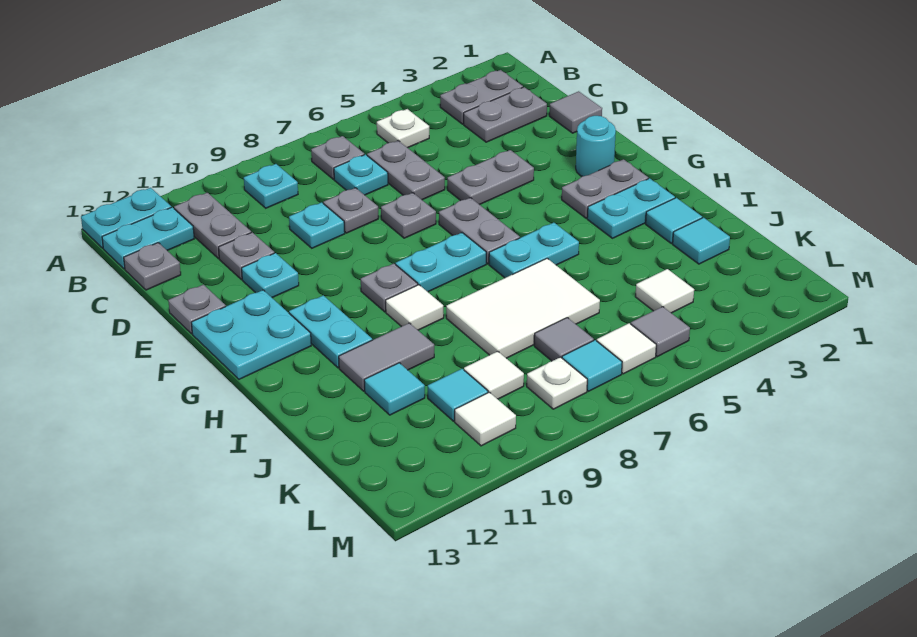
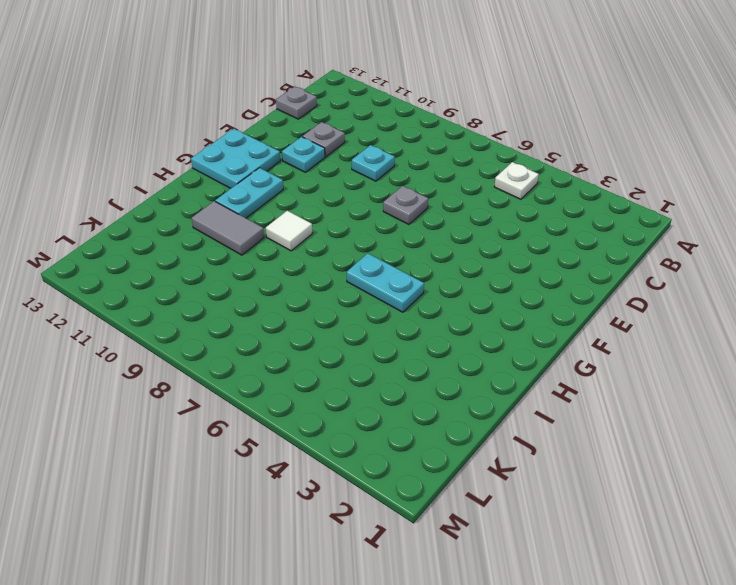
none -> cyan plate A12:A13 level 1
none -> grey plate B2:B3 level 1
none -> grey plate B7 level 1
none -> cyan plate B9 level 1

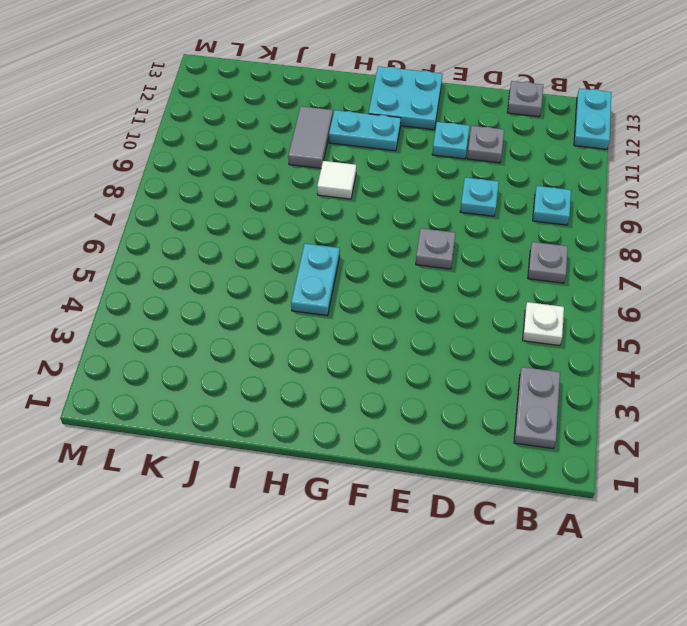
none -> grey plate B11:C11 level 1
none -> cyan plate B12:B13 level 1
none -> grey plate C2:C3 level 1
none -> grey plate C6:D6 level 1

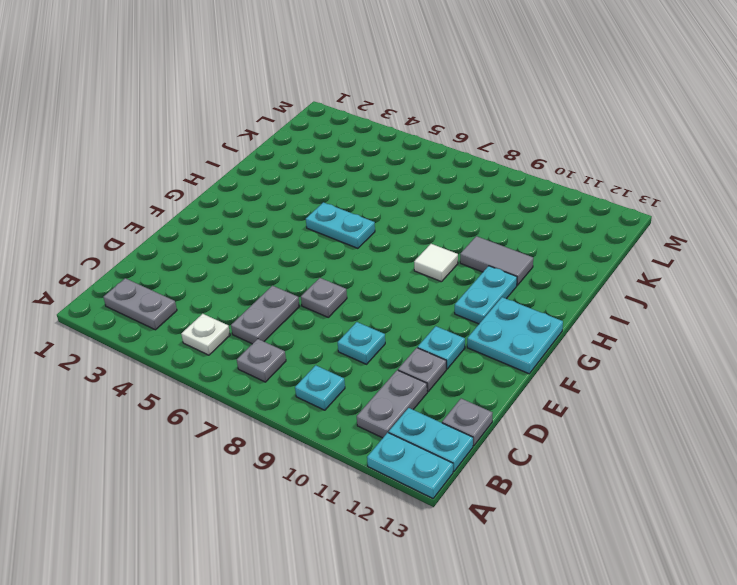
none -> grey plate C2:C3 level 1
none -> cyan plate C7 level 1
none -> grey tile D1 level 1
none -> grey plate D8 level 1

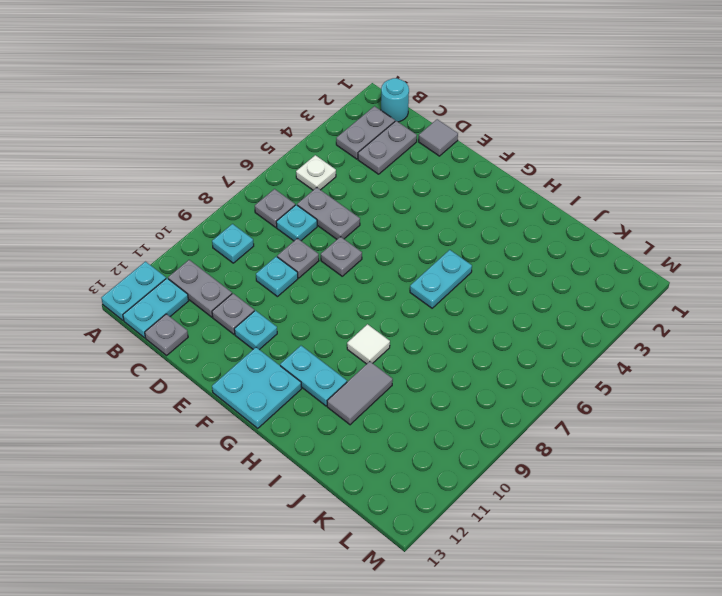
cyan round brick B1 level 1 -> cyan round brick F2 level 1
none -> grey plate E4:E5 level 1
none -> grey plate E13 level 1
none -> grey plate F6:G6 level 1
none -> grey plate G2:G3 level 1

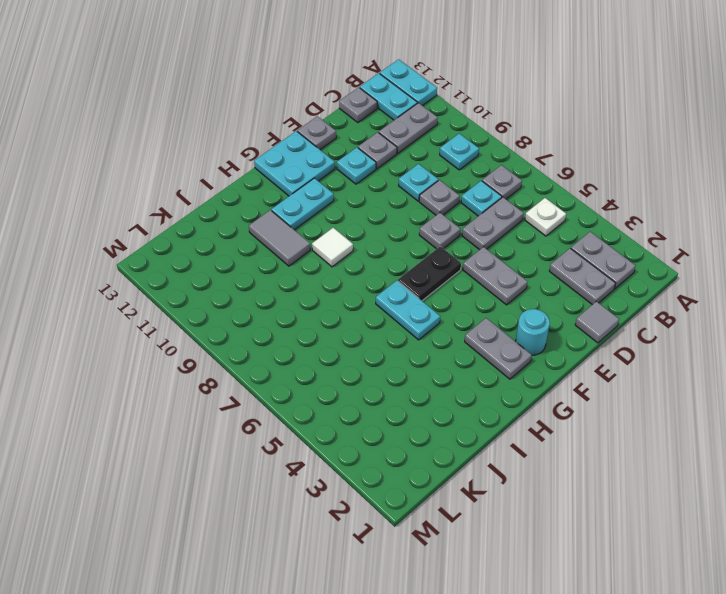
black plate F6:G6 level 1 -> grey plate F6:G6 level 1
none -> cyan plate G7:G8 level 1
none -> grey plate G9 level 1
none -> cyan plate H2:H3 level 1
none -> cyan tile I2 level 1

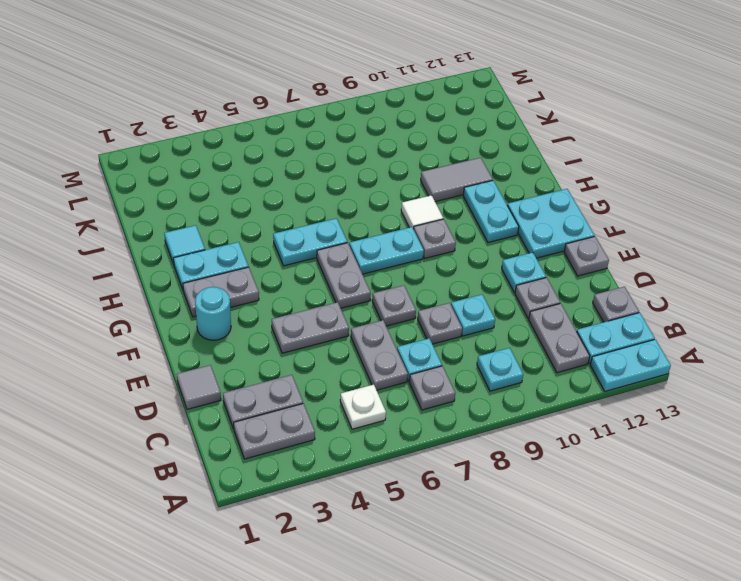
none -> white tile I6:J8 level 1
none -> cyan tile J2 level 1
none -> cyan tile J11 level 1
none -> white tile K4 level 1

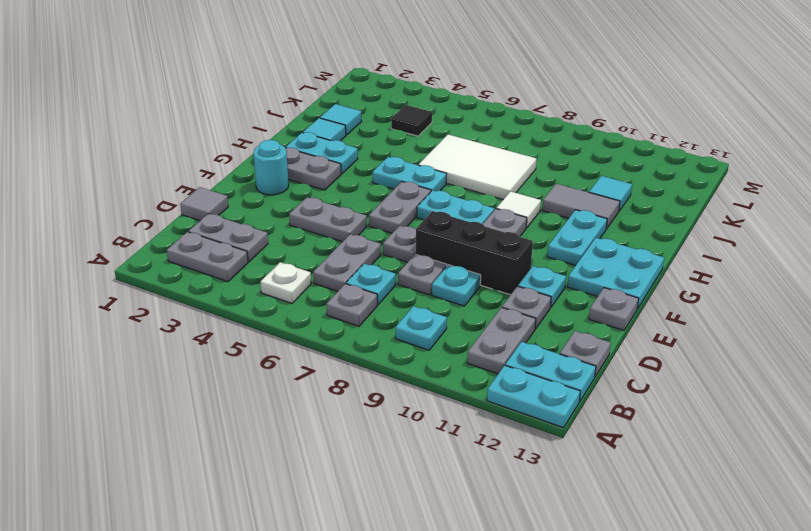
black brick E8:E10 level 1 -> none
black tile K4 level 1 -> white tile K4 level 1
none -> grey tile K7 level 1
none -> white tile K9 level 1
none -> cyan tile K10 level 1
none -> grey tile L5 level 1

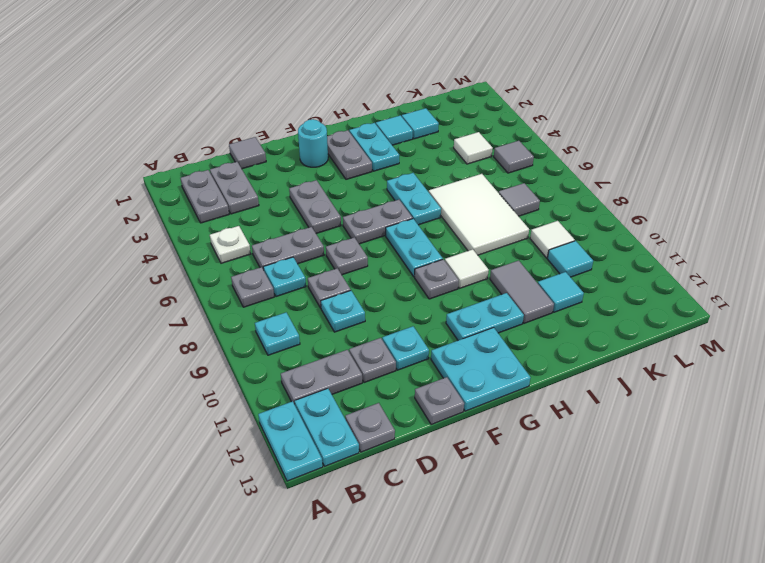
none -> white tile L6 level 1
none -> cyan tile L7 level 1
none -> white plate L8 level 1
none -> white tile L10 level 1

